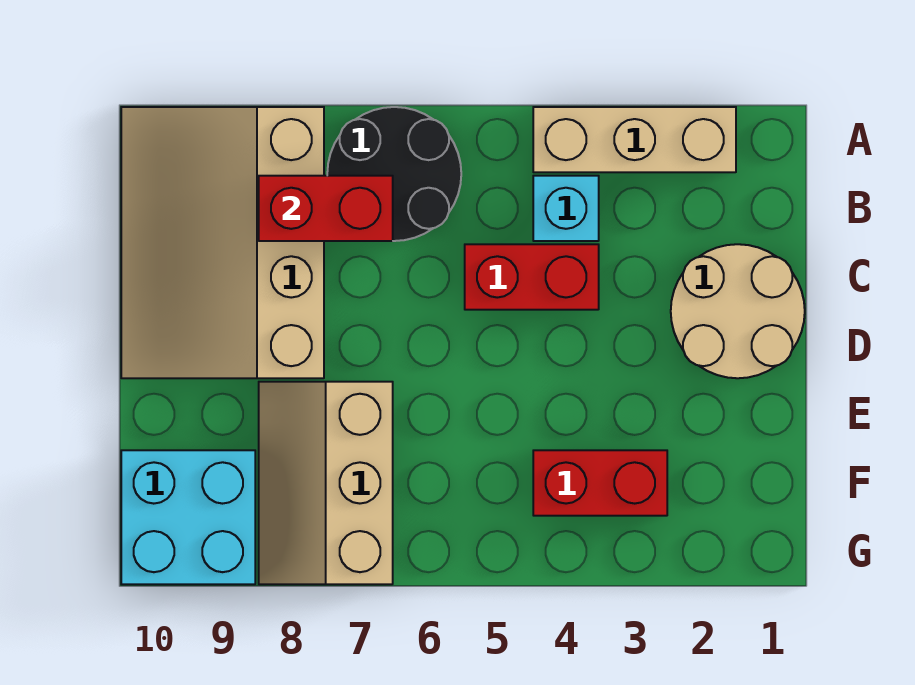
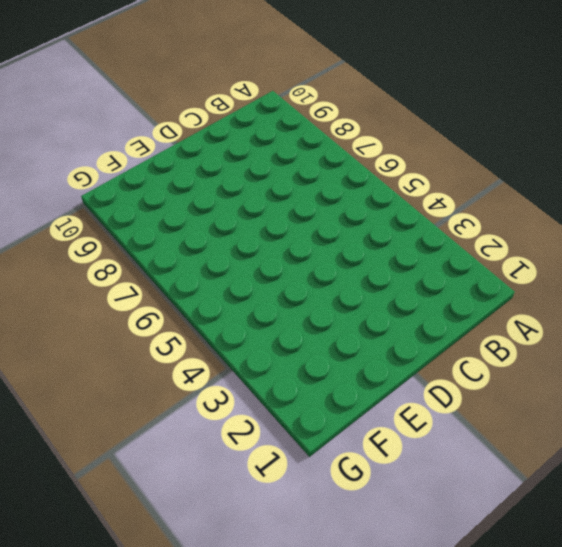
none -> tan brick A2:A4 level 1
none -> black round brick A6:B7 level 1

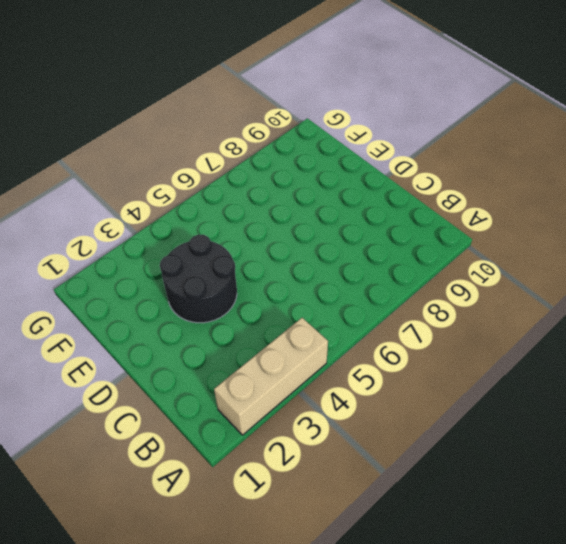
black round brick D3:E4 level 1 -> black round brick A6:B7 level 1
none -> tan slope A8:D10 level 1 top 8
none -> cyan brick B4 level 1

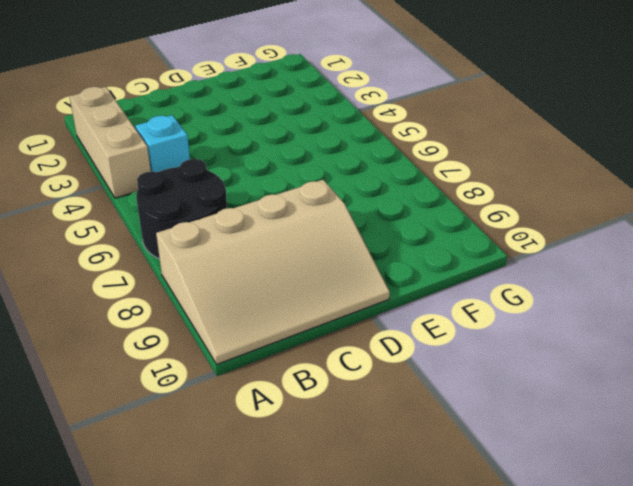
none -> tan round brick C1:D2 level 1
none -> red brick C4:C5 level 1

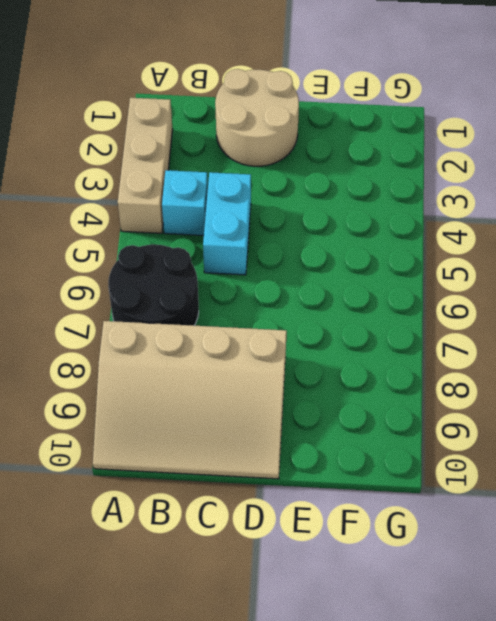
cyan brick C4:C5 level 1 -> red brick C4:C5 level 1
none -> tan slope E7:G8 level 1 top 7
none -> red brick F3:F4 level 1

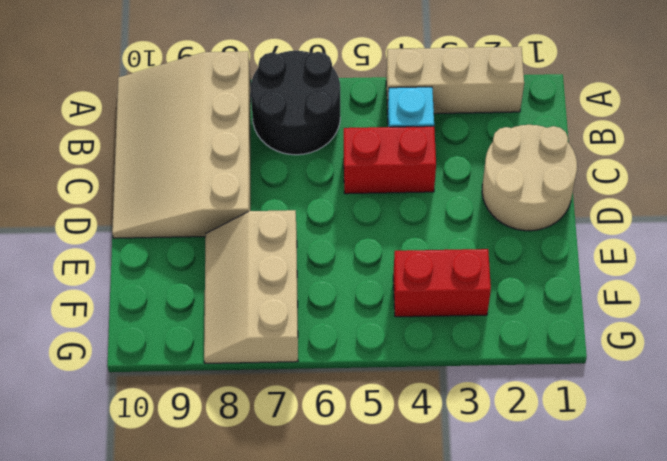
none -> cyan brick F9:G10 level 1
none -> red brick B7:B8 level 2

